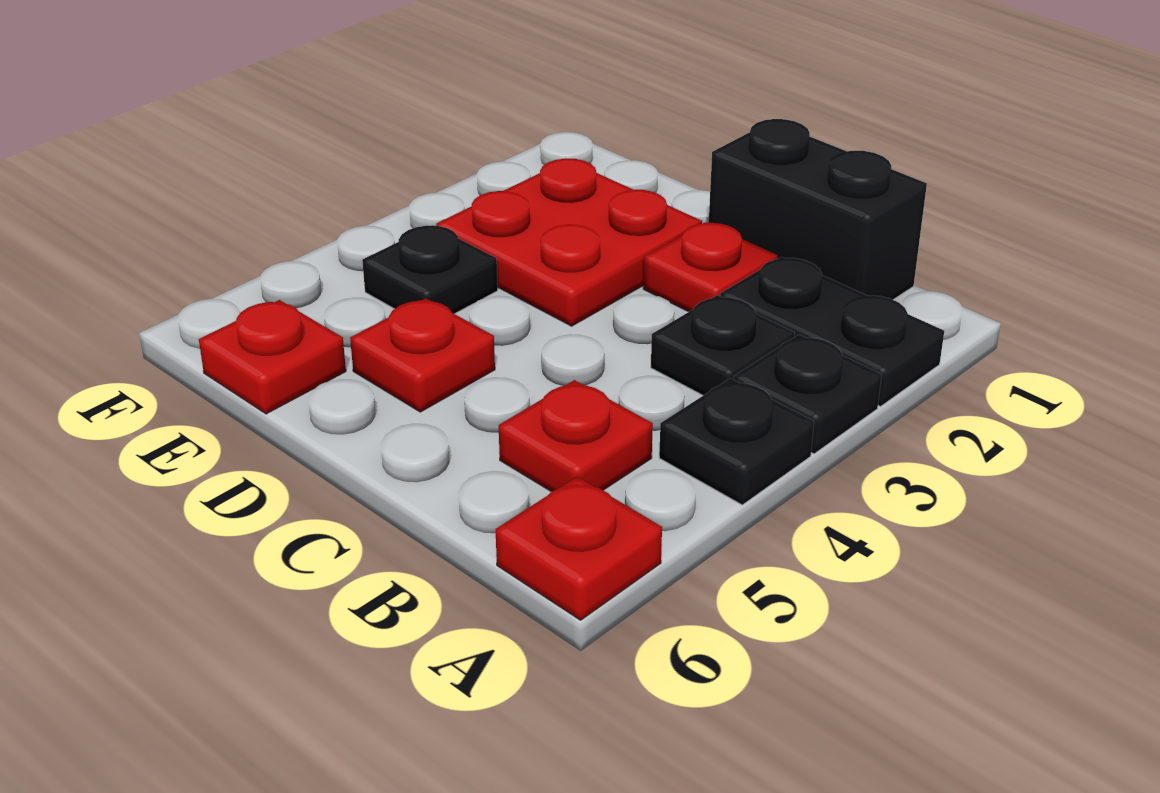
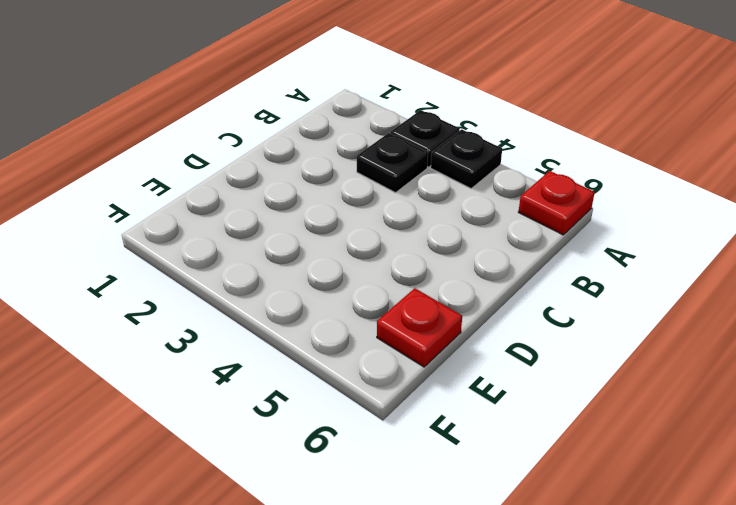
none -> black plate A2:B2 level 1
none -> black brick B1:C1 level 1
none -> red plate B5 level 1

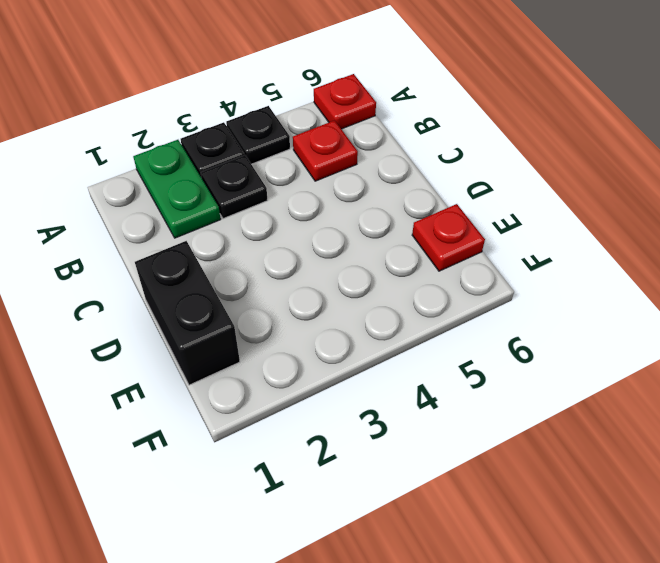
green plate A2:B2 level 1 -> black plate A2:B2 level 1
black brick D1:E1 level 1 -> black brick B1:C1 level 1
none -> red plate C2 level 1
none -> red plate D2:E3 level 1
none -> red plate D5 level 1

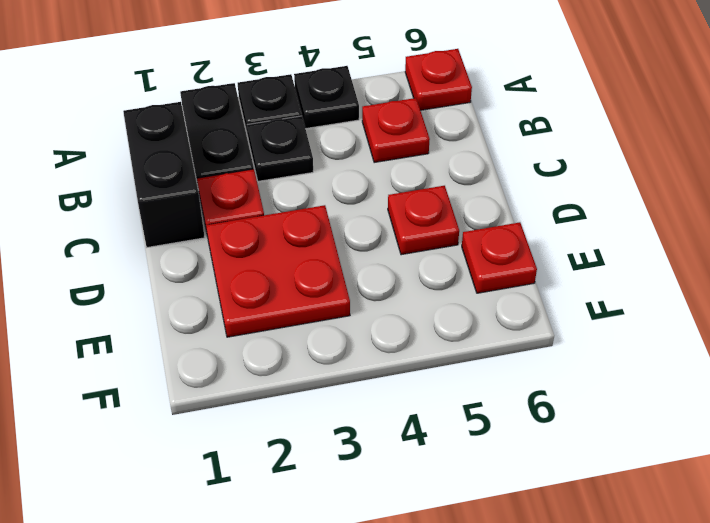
none -> black plate E4 level 1

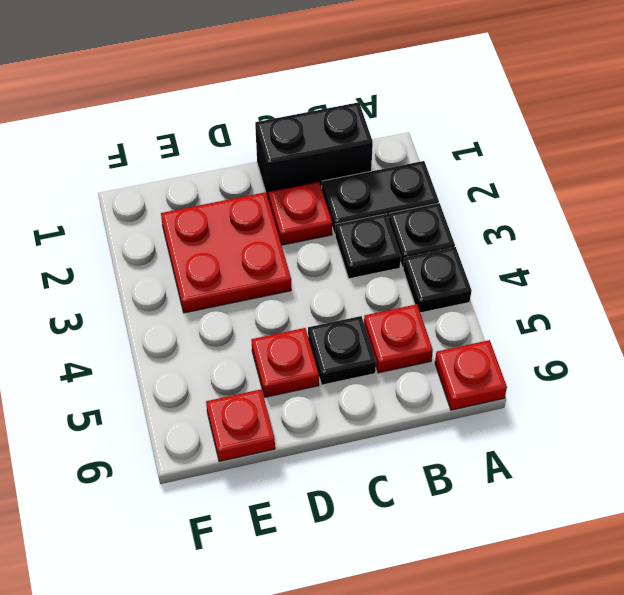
black plate C5 level 1 -> black plate E4 level 1

